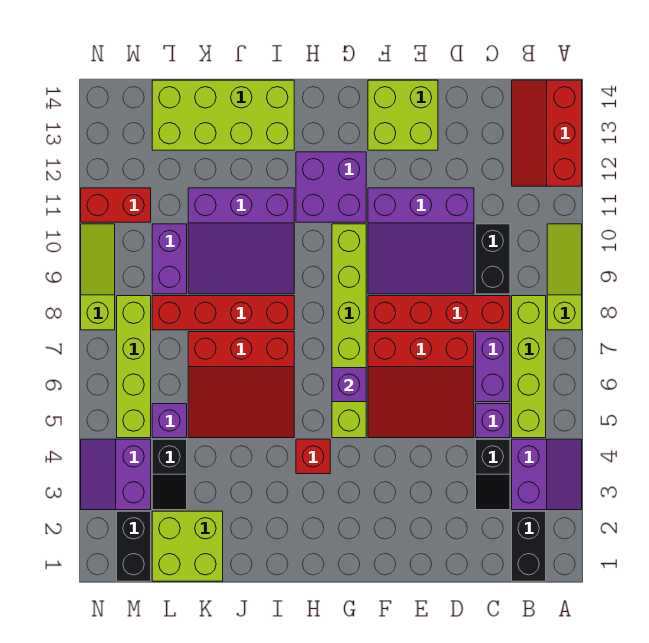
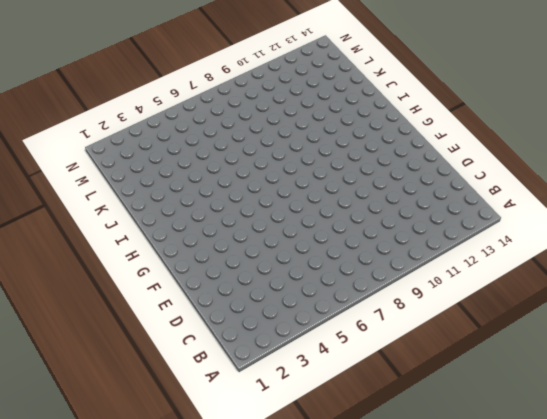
none -> purple slope A3:B4 level 1 top B
none -> lime slope A8:A10 level 1 top 8
none -> red slope A12:B14 level 1 top A
none -> black brick B1:B2 level 1

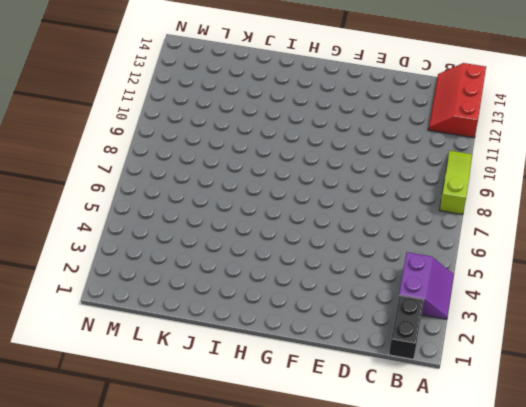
none -> lime brick B5:B8 level 1
none -> black slope C3:C4 level 1 top 4
none -> purple brick C5 level 1
none -> purple brick C6:C7 level 1

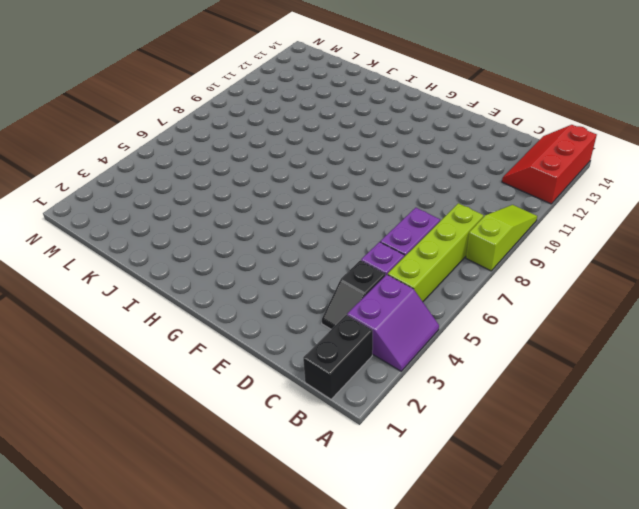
none -> red brick C8:F8 level 1
none -> black brick C9:C10 level 1
none -> red slope D5:F7 level 1 top 7
none -> purple slope D9:F11 level 1 top 11

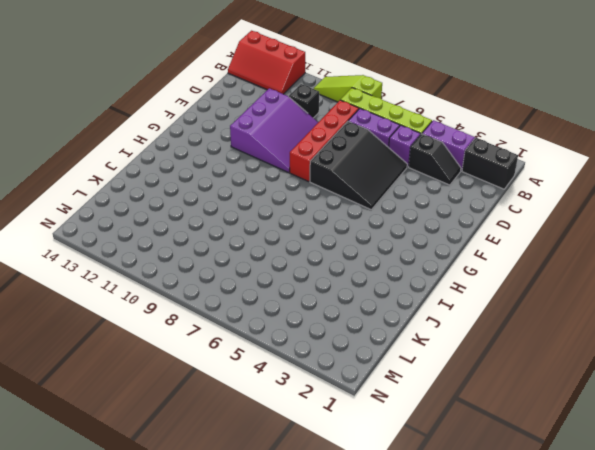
black brick C10 level 1 -> black brick C9:C10 level 1
black slope D5:F7 level 1 top 7 -> red slope D5:F7 level 1 top 7
none -> lime brick E13:F14 level 1
none -> lime brick G5:G10 level 1
none -> purple brick G11:H12 level 1
none -> red brick H4 level 1

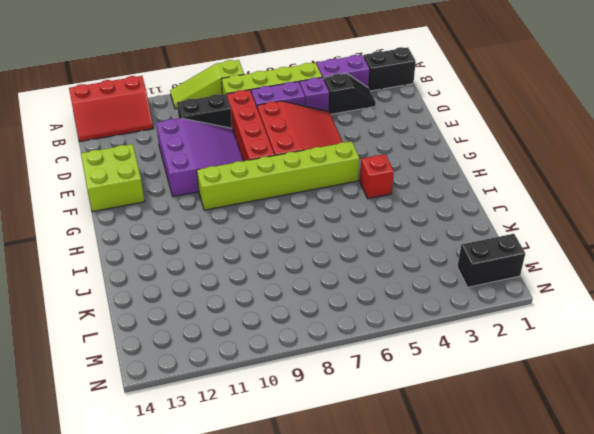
none -> purple brick G11:H12 level 1
none -> red slope I5:K7 level 1 top 7
none -> red brick I8:L8 level 1
none -> purple slope I9:K11 level 1 top 11

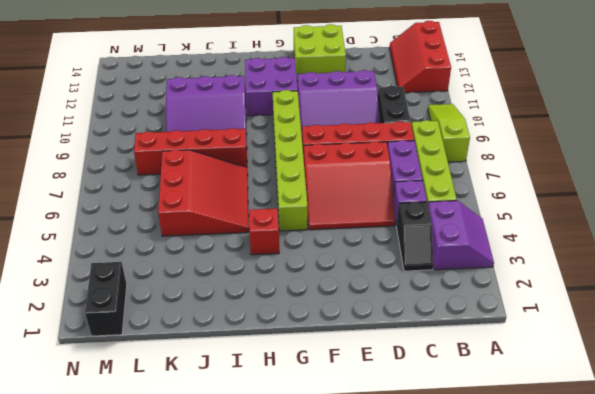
red slope I5:K7 level 1 top K -> red slope I5:K7 level 1 top 7
none -> black brick B1:B2 level 1
none -> lime brick I13:L14 level 1
none -> lime brick K1:L2 level 1
none -> black slope L3:L4 level 1 top 4

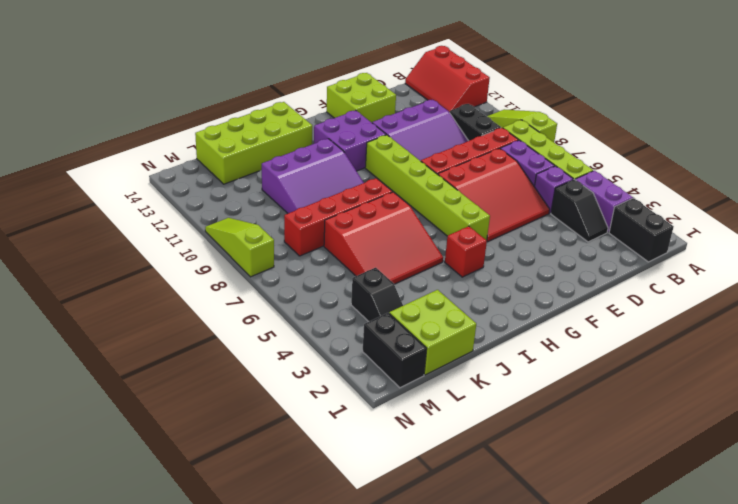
none -> purple brick L5 level 1
none -> purple brick L9:L10 level 1
none -> purple slope M3:N4 level 1 top M
none -> lime brick M5:M8 level 1

